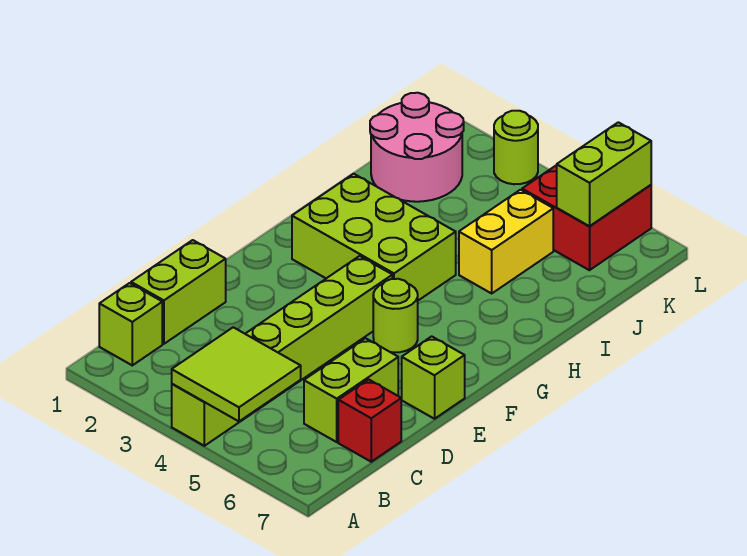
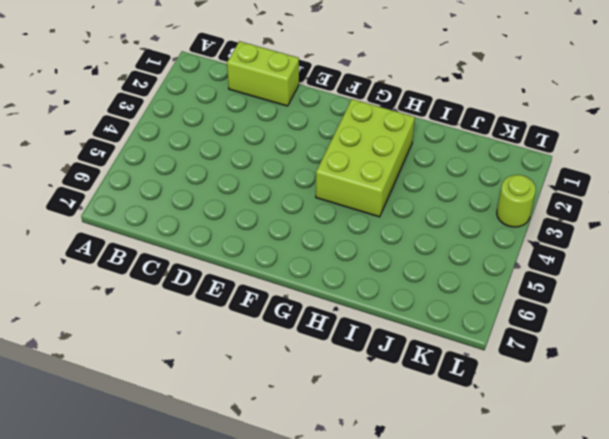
none -> lime brick A4:F4 level 1
none -> lime brick B1 level 1
none -> lime brick C6:D6 level 1

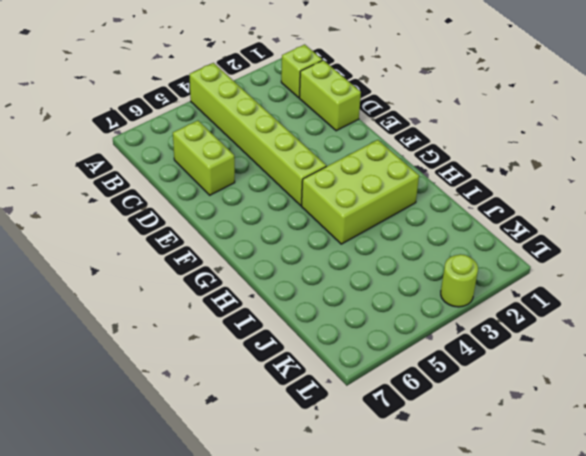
none -> red brick C7 level 1
none -> lime brick E7 level 1
none -> lime round brick F5 level 1

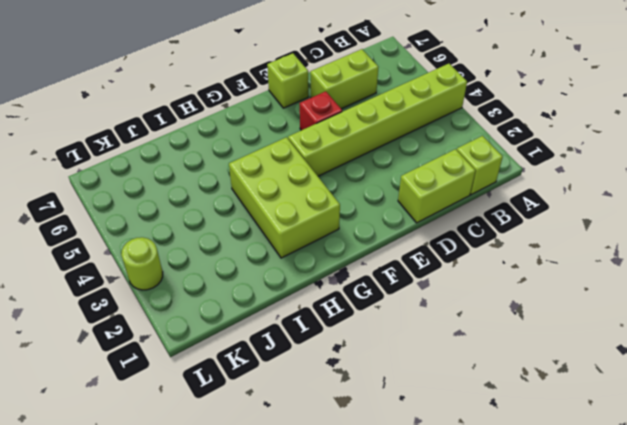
red brick E5 level 1 -> red brick C7 level 1
none -> lime round brick F5 level 1
none -> yellow brick I5:J5 level 1
none -> pink round brick J1:K2 level 1

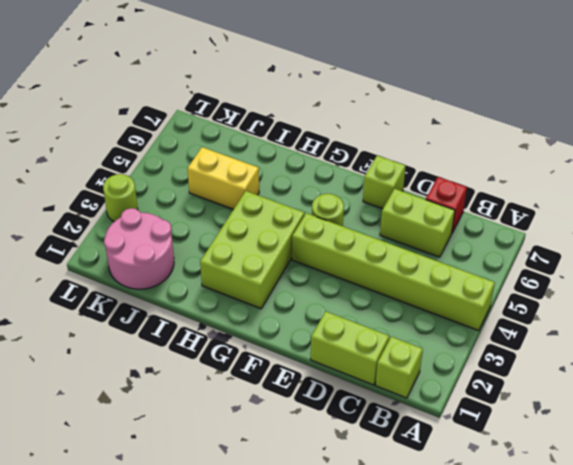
none -> red brick K5:L6 level 1
none -> lime tile A4:B5 level 2
none -> lime brick K6:L6 level 2

